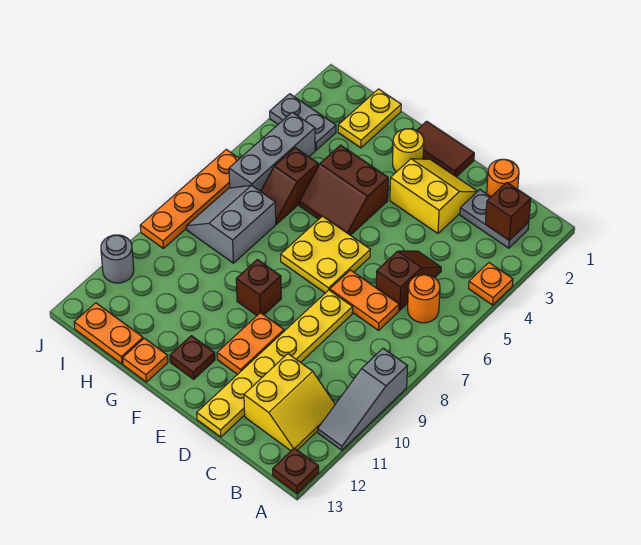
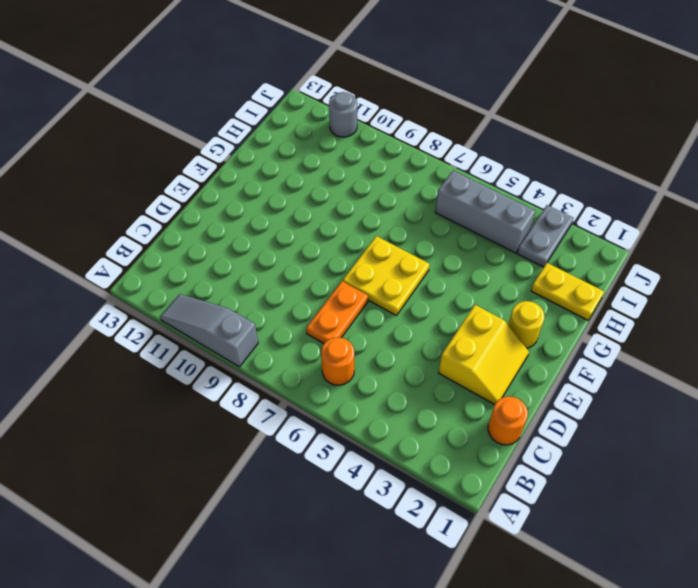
none -> orange plate A4 level 1
none -> brown plate A13 level 1
none -> grey plate B2:C2 level 1

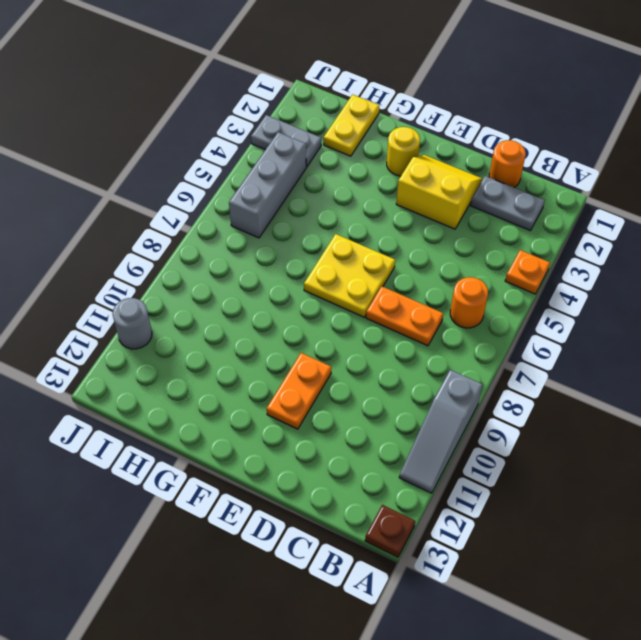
none -> yellow slope B11:C12 level 1 top C
none -> brown slope C5:C6 level 1 top 6
none -> yellow plate D8:D13 level 1

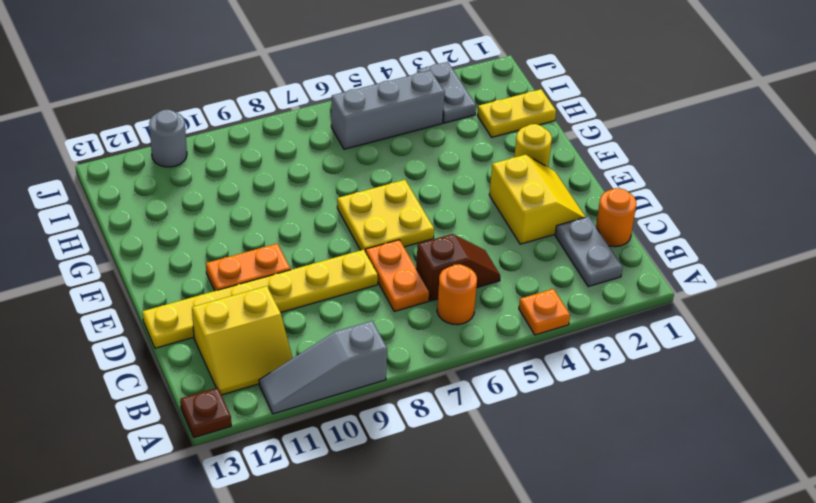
none -> brown tile E1:F1 level 1
none -> brown slope F4:G5 level 1 top 4
none -> brown brick F9 level 1

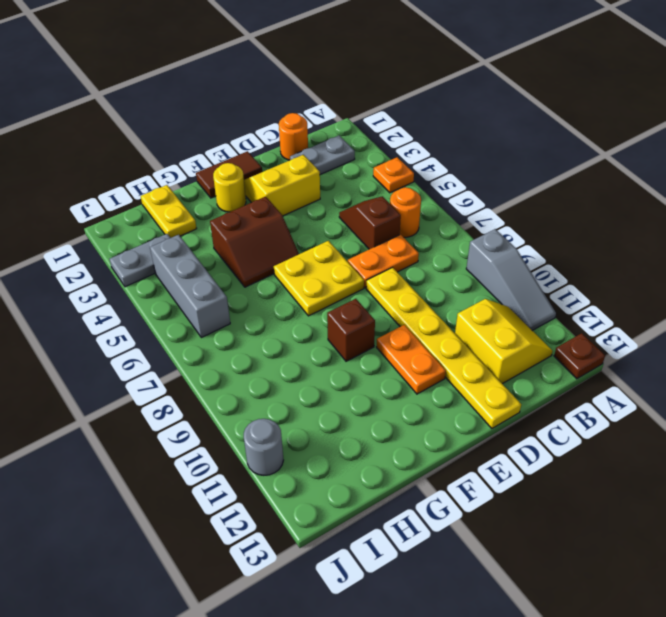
none -> brown plate F12 level 1
none -> orange plate G13 level 1
none -> brown slope H5:H6 level 1 top 5

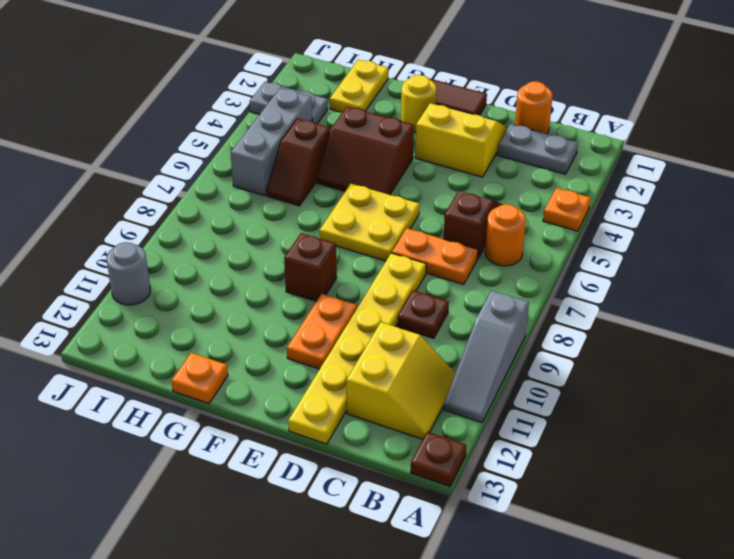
brown plate C9 level 1 -> brown plate F12 level 1
none -> grey slope H7:I8 level 1 top H
none -> orange plate H13:I13 level 1
none -> orange plate J6:J9 level 1

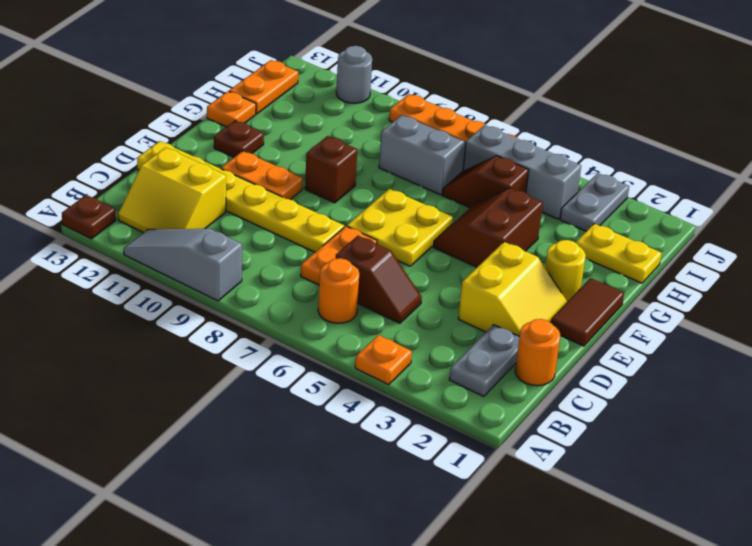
none -> brown brick B2 level 2

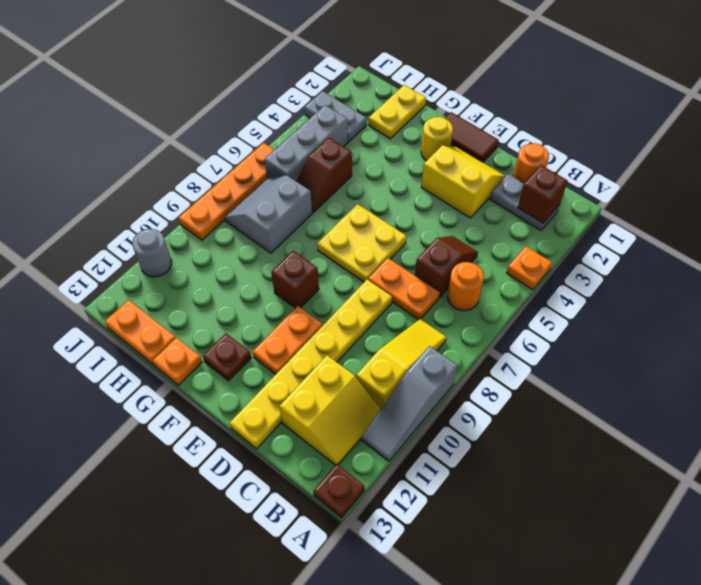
yellow slope B8:B10 level 1 top 10 -> none
none -> brown slope F4:G5 level 1 top 4

